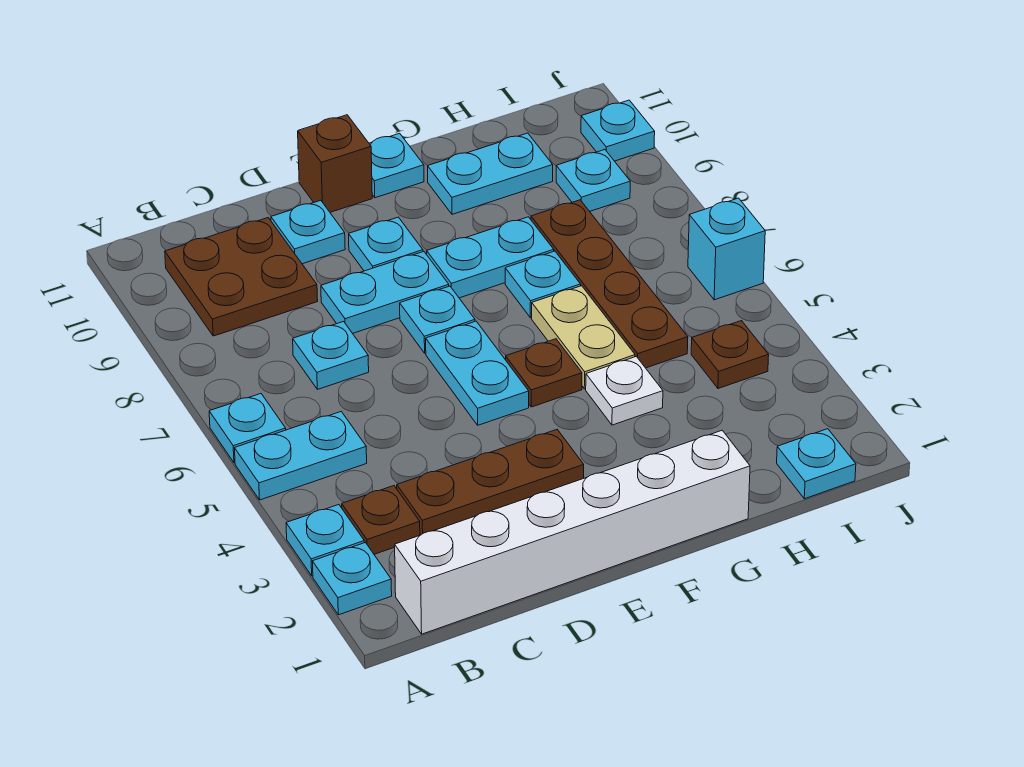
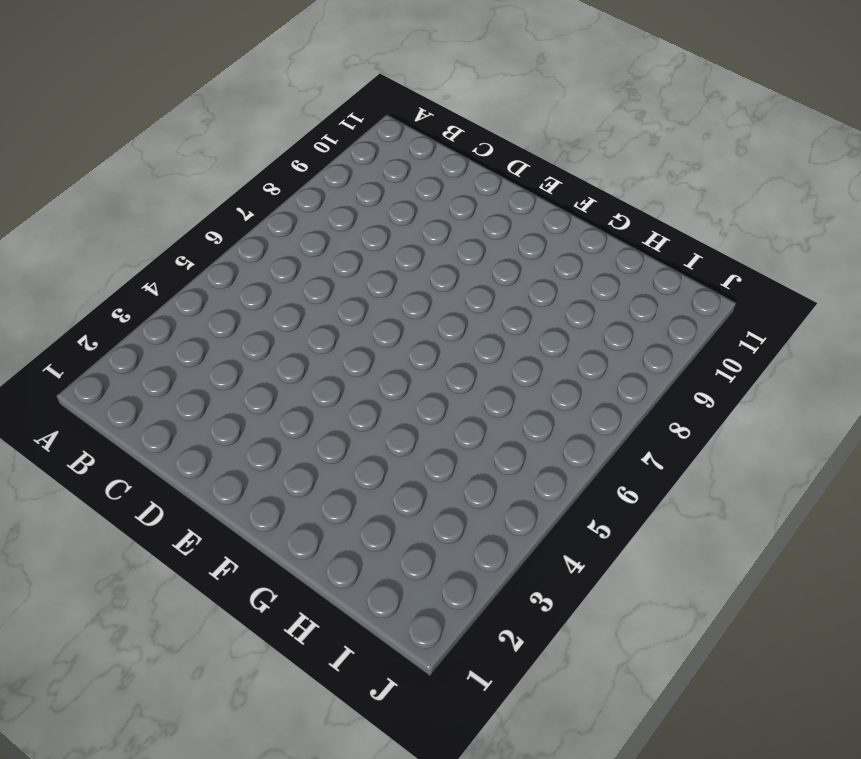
none -> cyan plate A2 level 1
none -> cyan plate A3 level 1
none -> cyan plate A5:B5 level 1

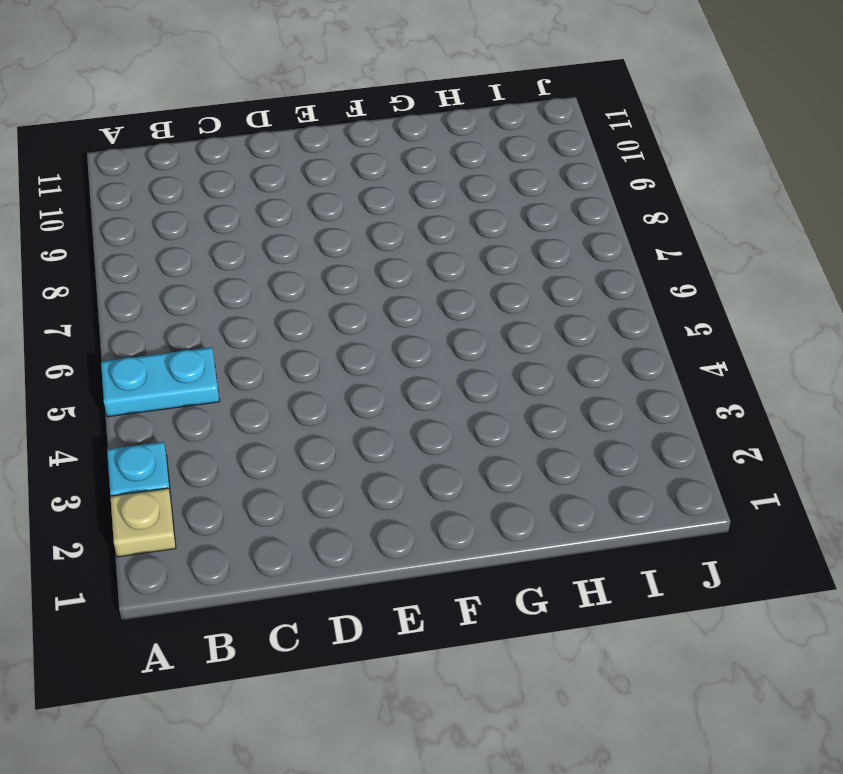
tan plate A2 level 1 -> cyan plate A2 level 1
none -> cyan plate A6 level 1
none -> white brick B1:G1 level 1
none -> brown plate B3 level 1

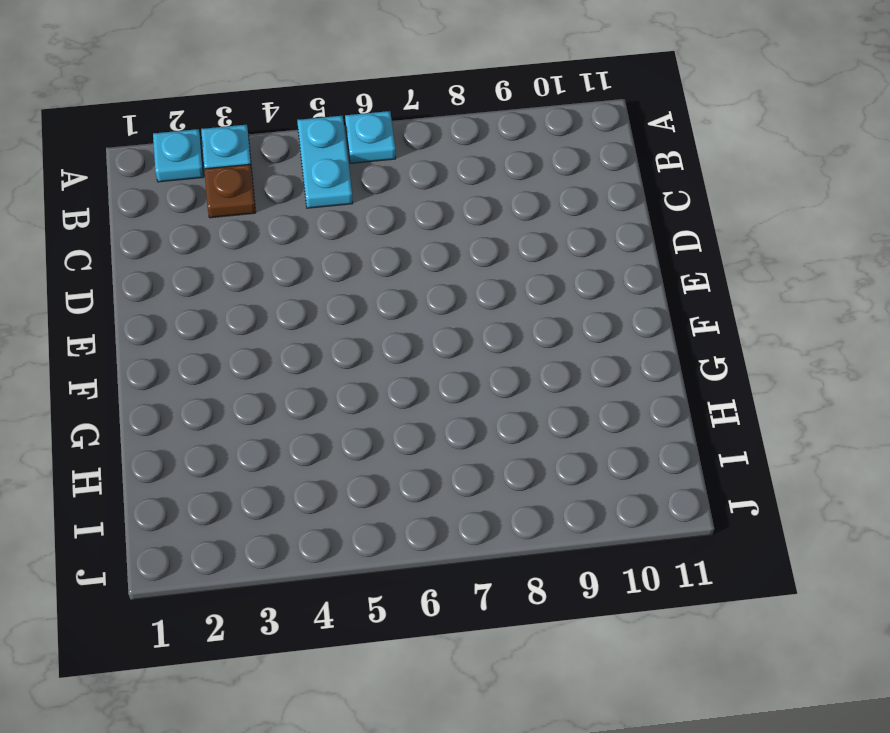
none -> white brick B1:G1 level 1
none -> brown plate B9:C10 level 1
none -> brown plate C3:E3 level 1

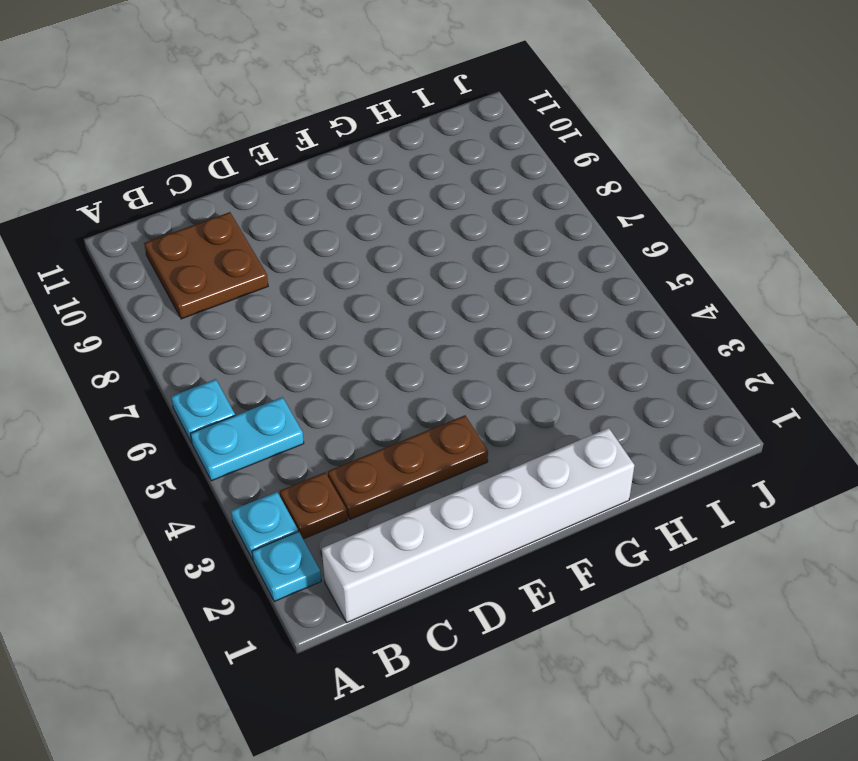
none -> cyan plate C7 level 1
none -> cyan plate D8:E8 level 1
none -> cyan plate D10 level 1

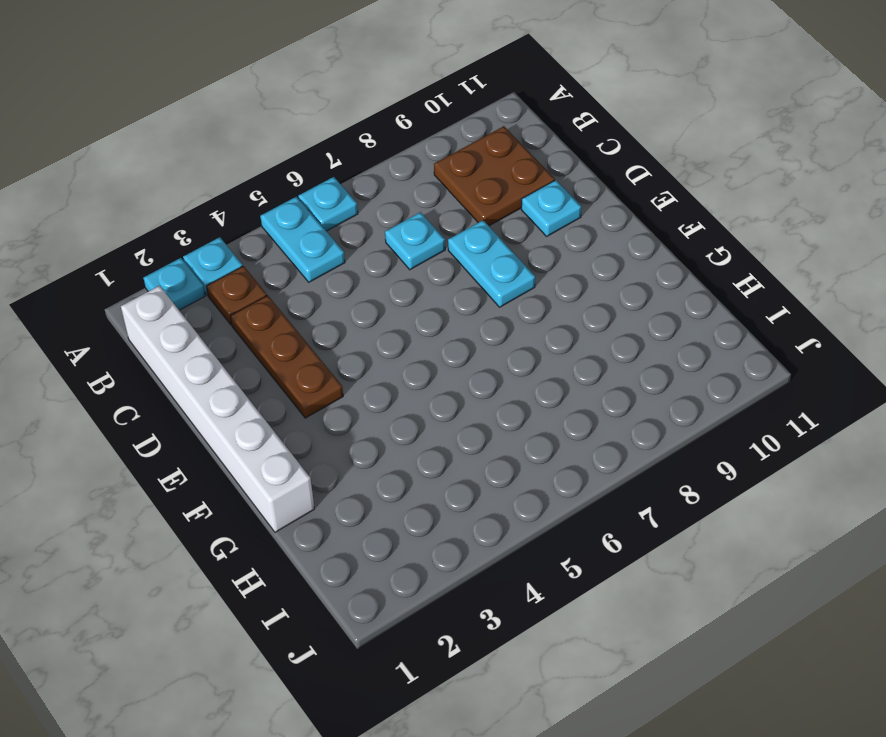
none -> cyan plate E5:E6 level 1
none -> cyan plate E7 level 1
none -> cyan plate E9 level 1

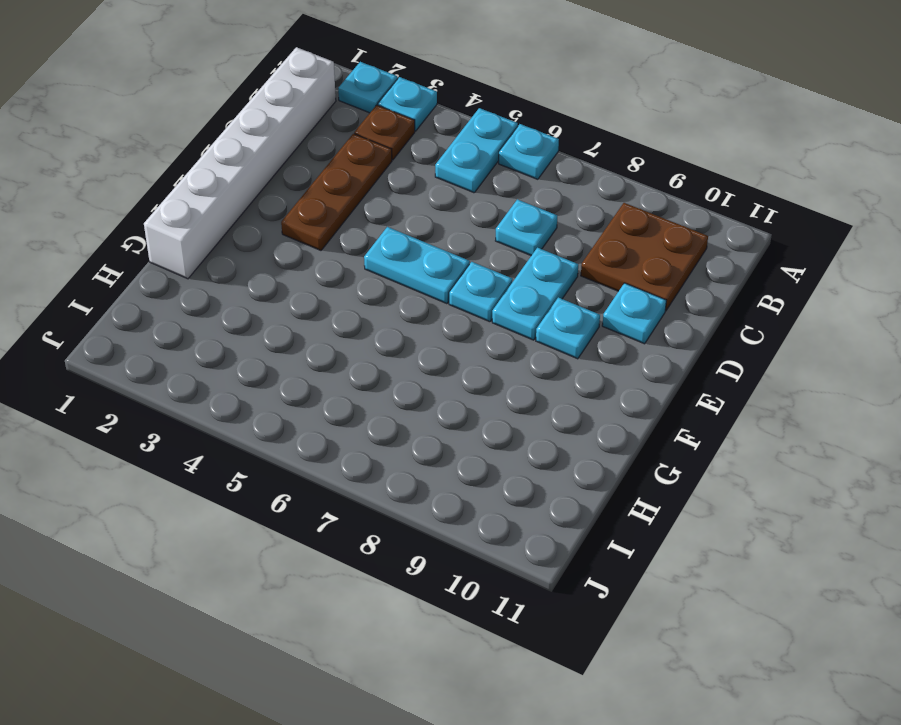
none -> brown brick E11 level 1
none -> brown plate F5 level 1
none -> cyan plate F8:G8 level 1

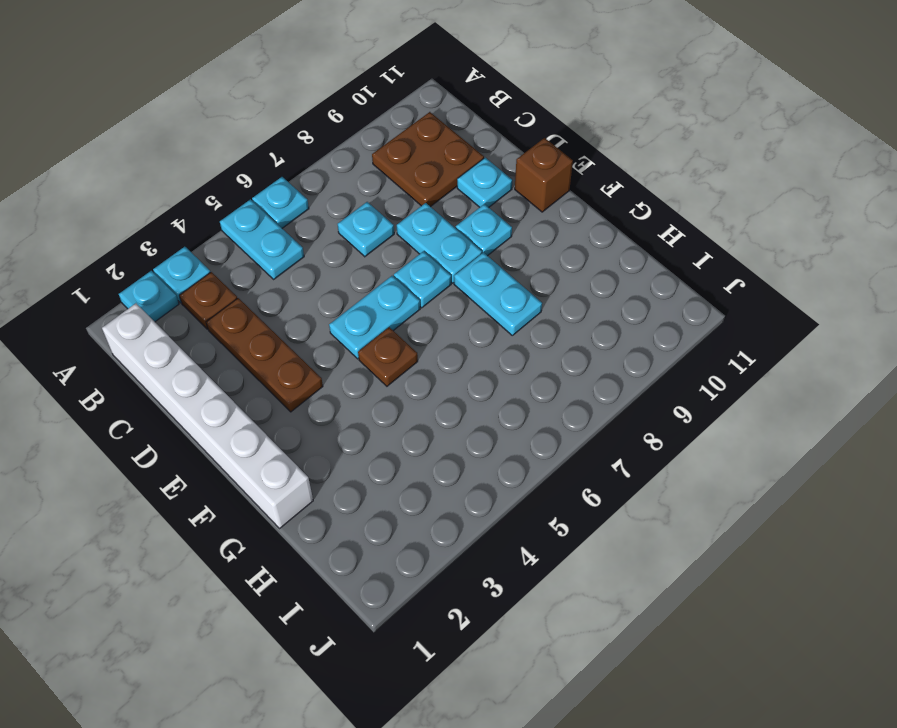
none -> cyan plate F11 level 1
none -> white plate G4 level 1
none -> tan plate G5:G6 level 1

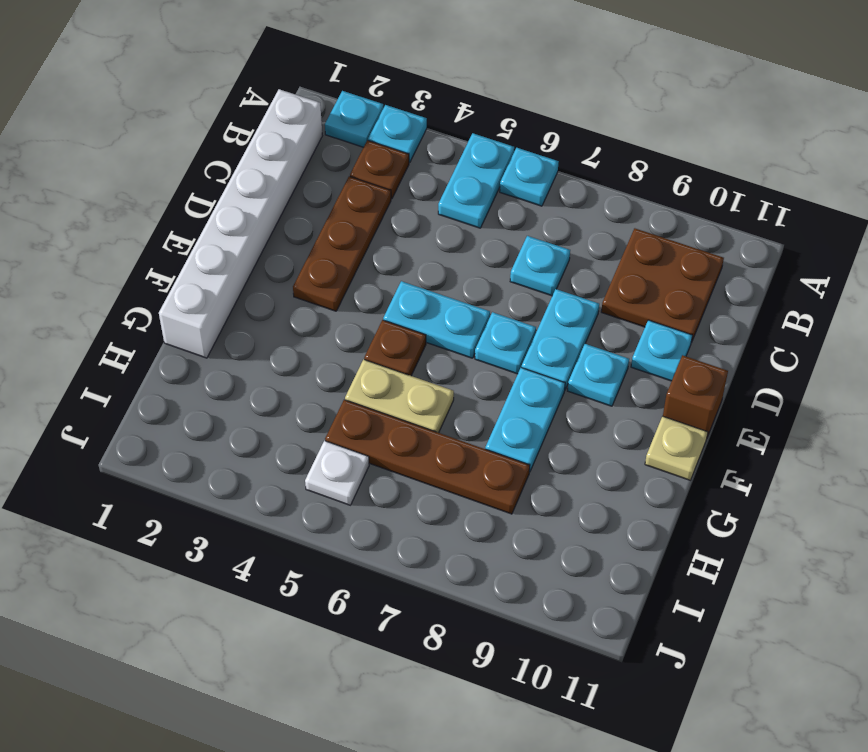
tan plate F11 level 1 -> cyan plate F11 level 1
white plate I5 level 1 -> white plate G4 level 1
none -> cyan plate G7 level 1
none -> cyan plate G10:H10 level 1
none -> cyan plate I1 level 1

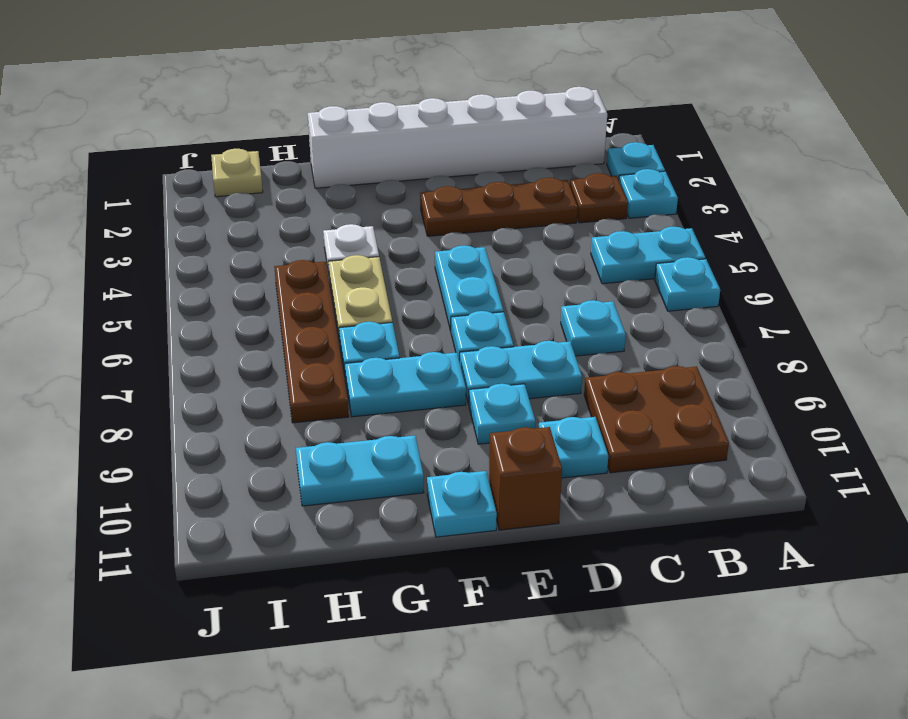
tan plate I1 level 1 -> cyan plate I1 level 1
none -> brown plate F5 level 1
none -> brown plate I4 level 1
none -> cyan plate I9 level 1

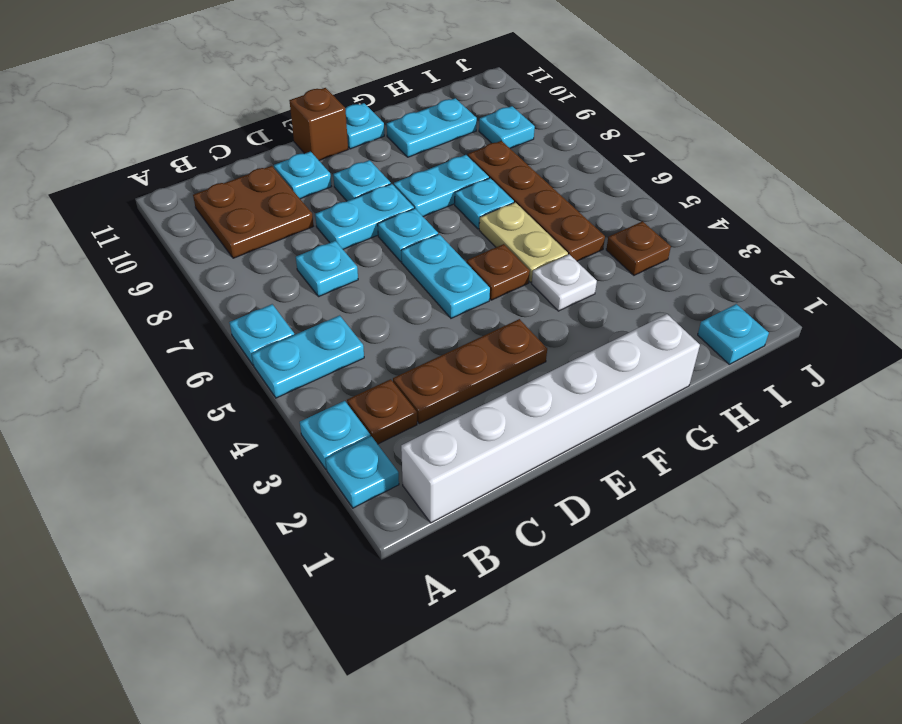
none -> cyan brick J6 level 1
none -> cyan plate J10 level 1

